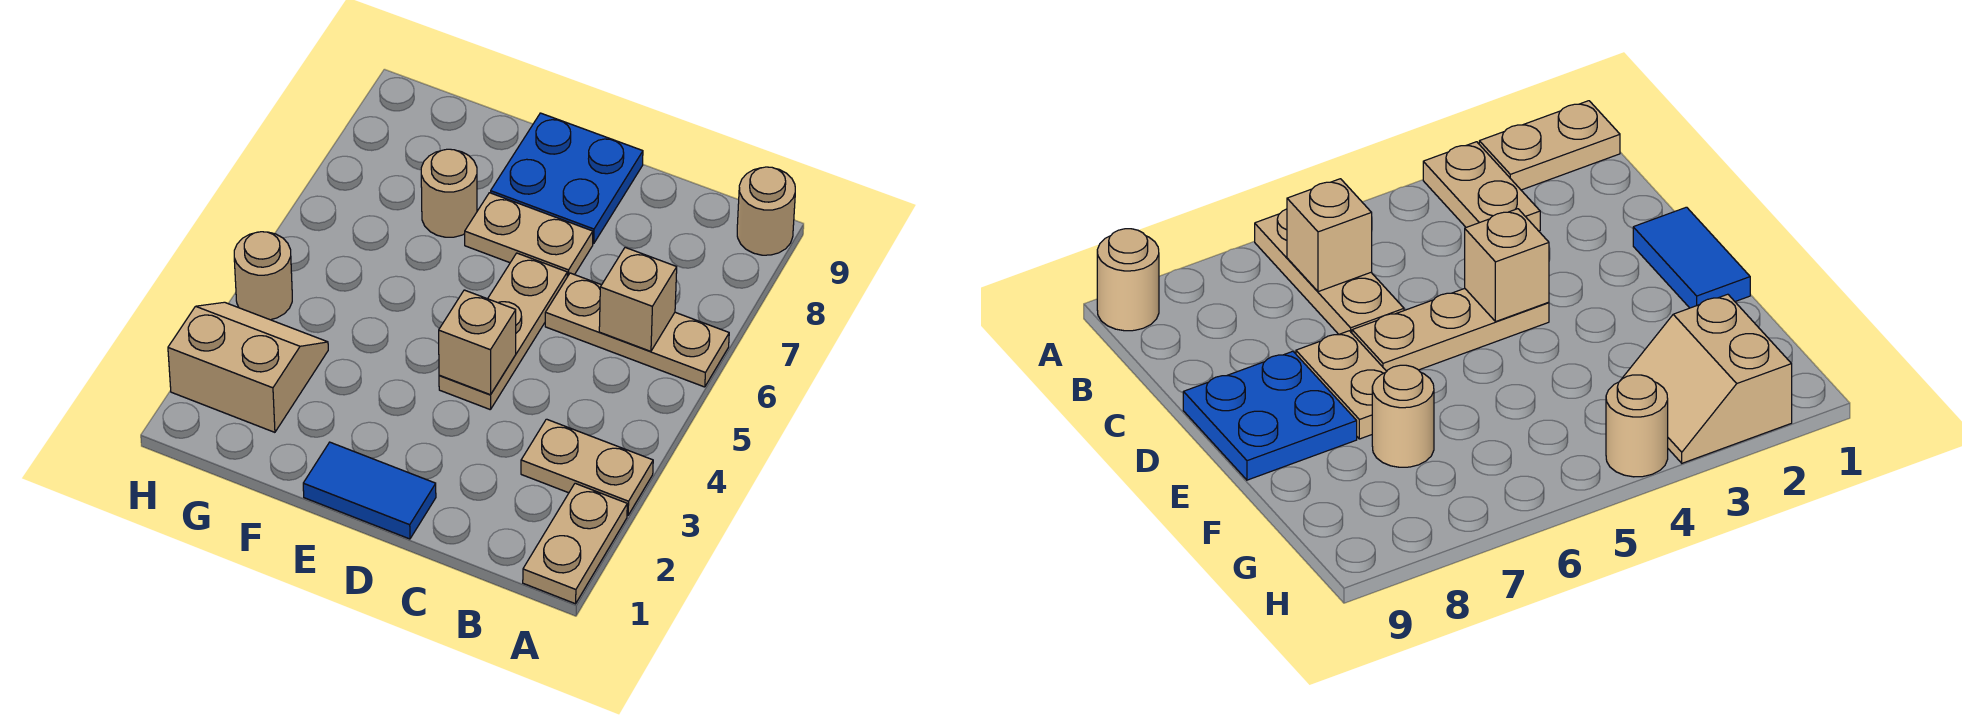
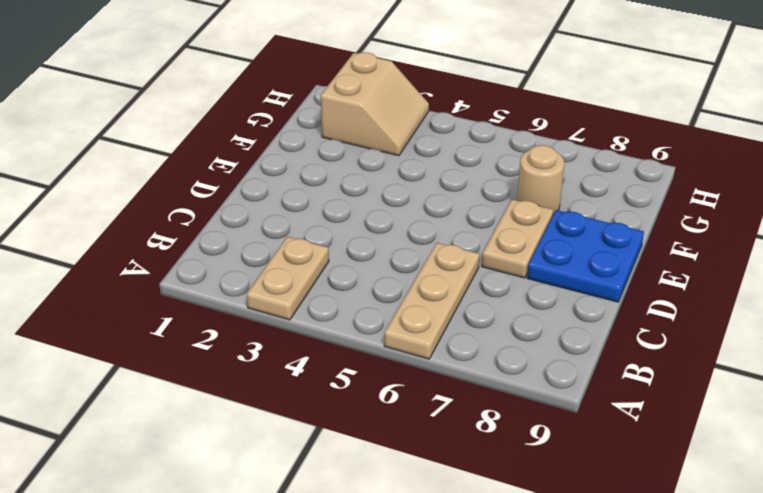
none -> tan plate A1:A2 level 1
none -> tan round brick A9 level 1
none -> blue tile D1:E1 level 1

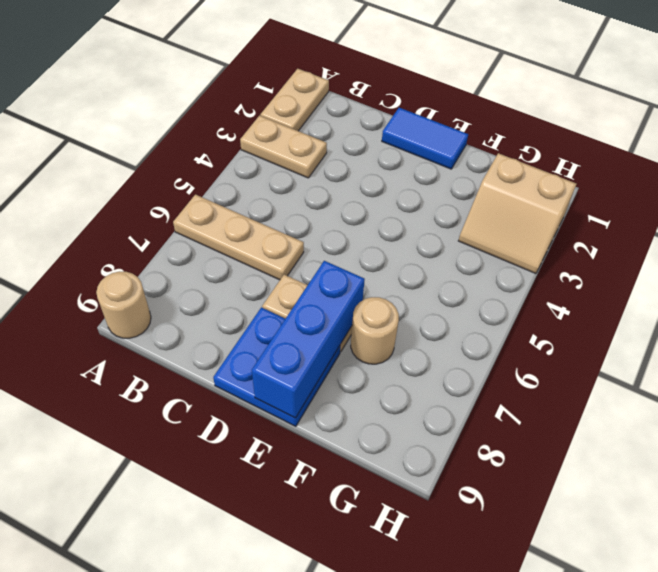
blue brick E7:E9 level 2 -> none
none -> tan plate D4:D6 level 1
none -> tan round brick H4 level 1
none -> tan brick B6 level 2

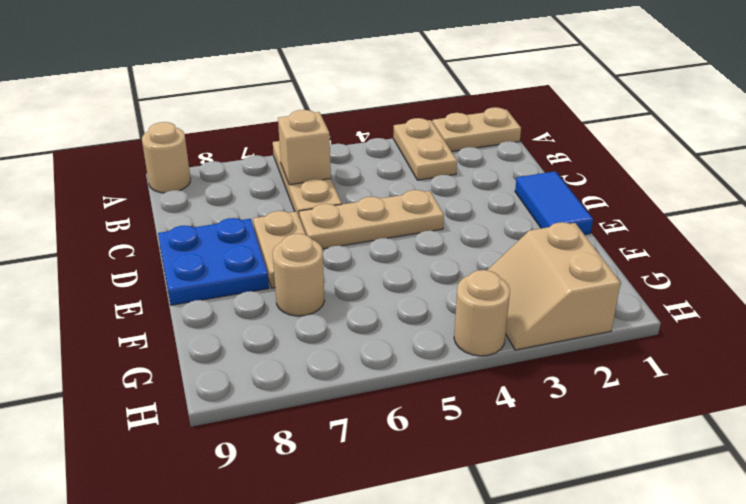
none -> tan brick D4 level 2

